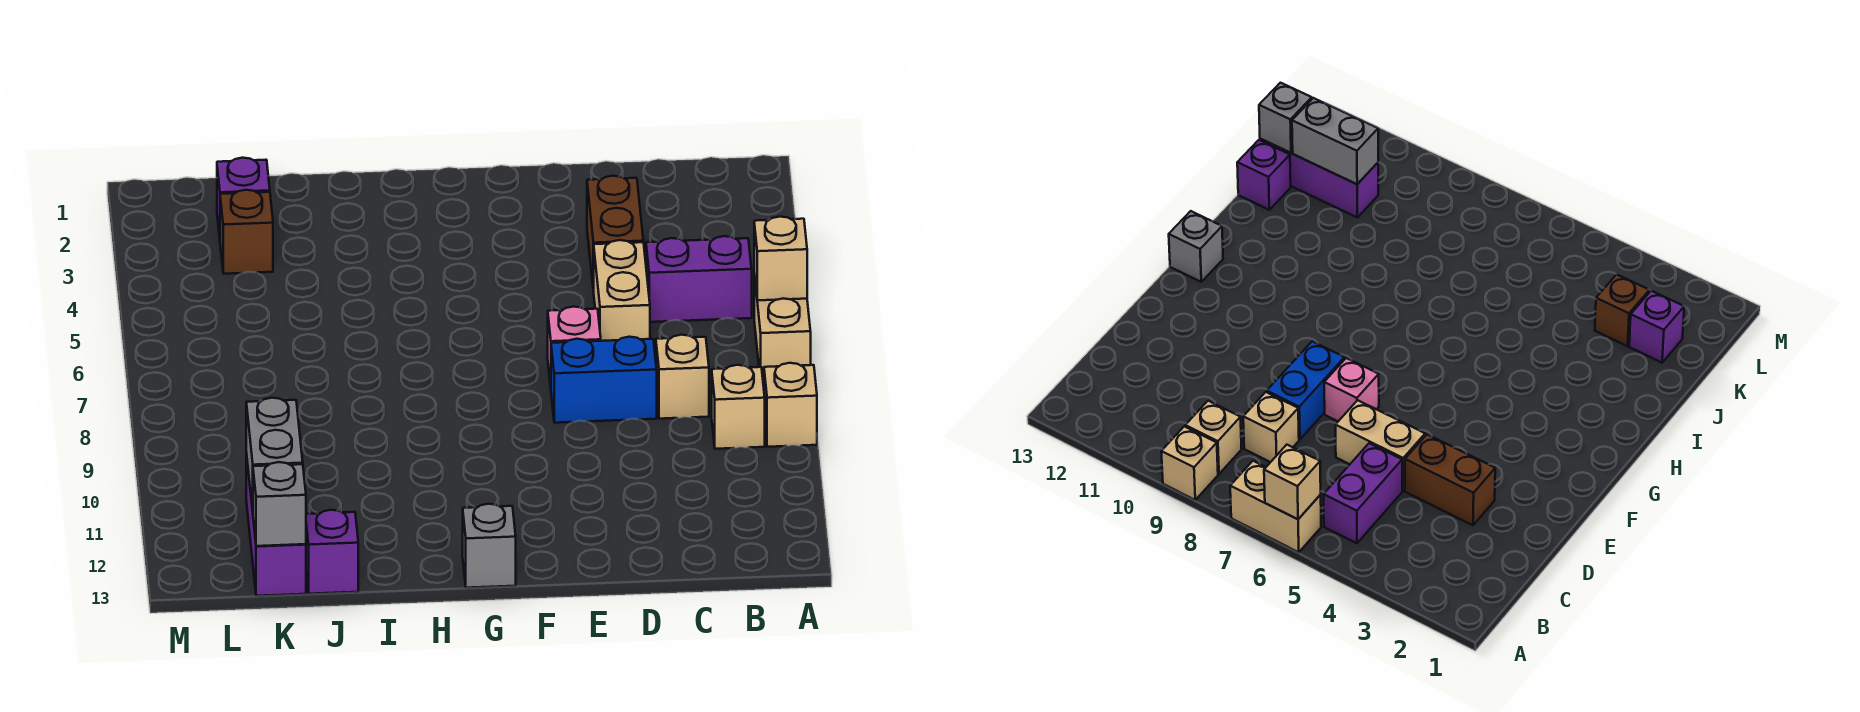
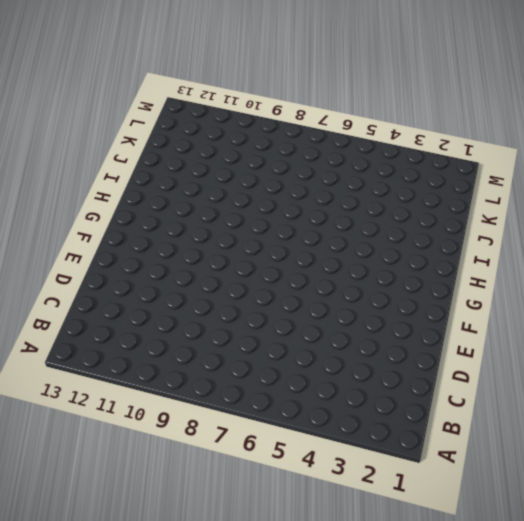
none -> tan brick A6:A7 level 1
none -> tan brick A9 level 1
none -> purple brick B5:C5 level 1

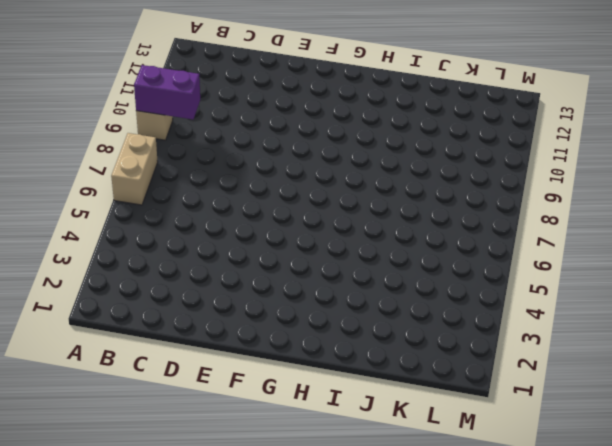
purple brick A9:B9 level 2 -> purple brick B5:C5 level 1
none -> tan brick B9 level 1
none -> tan brick C8 level 1
none -> brown brick D3:D4 level 1

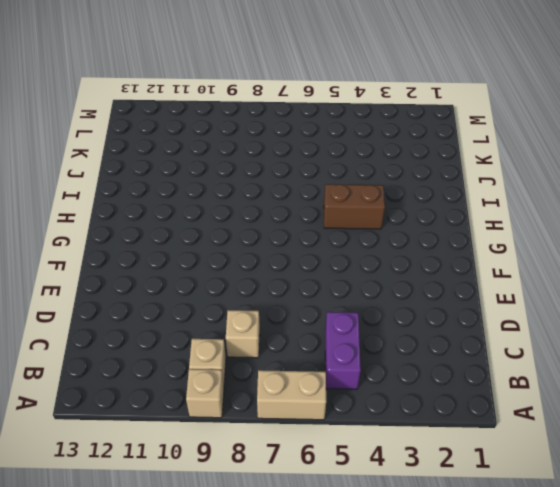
brown brick H4:H5 level 1 -> brown brick D3:D4 level 1
none -> tan brick D5:D6 level 1
none -> blue brick D8:E8 level 1
none -> pink brick E7 level 1

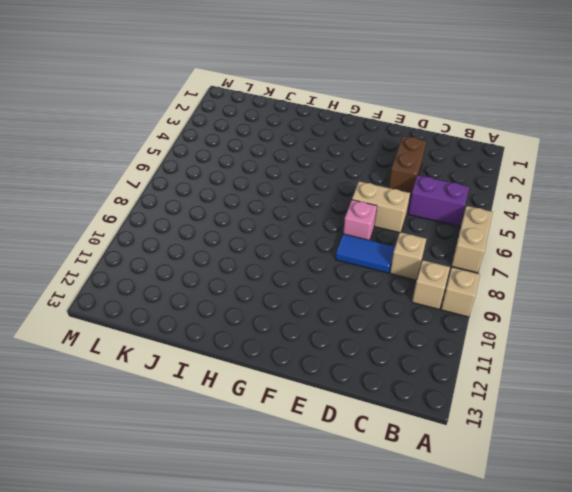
tan brick D6:E6 level 1 -> tan brick D5:D6 level 1
blue tile D8:E8 level 1 -> blue brick D8:E8 level 1
none -> grey brick G13 level 1
none -> purple brick J13 level 1
none -> purple brick K2 level 1

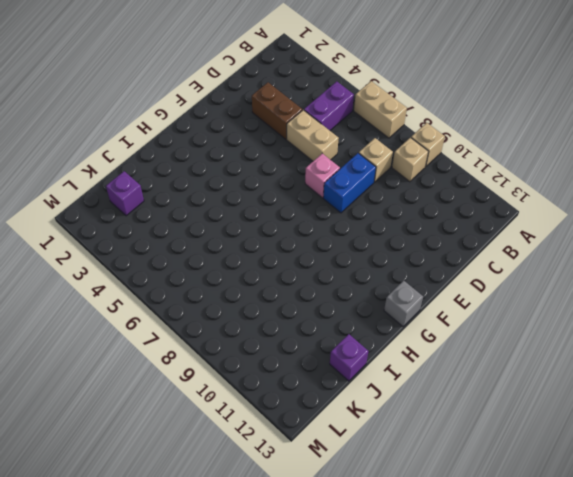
none -> brown brick K3 level 1
none -> purple brick K11:K13 level 1
none -> tan brick A6 level 2

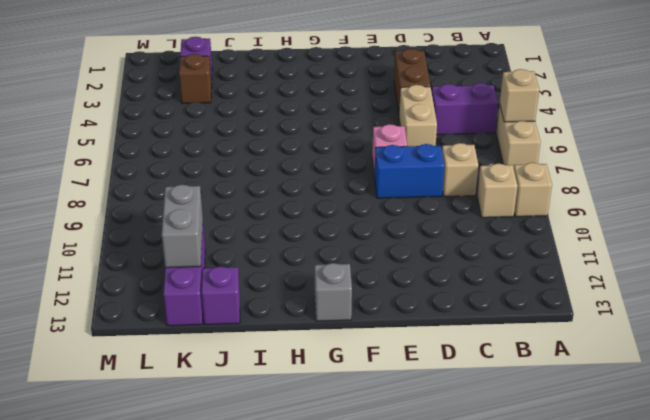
none -> grey brick K13 level 2

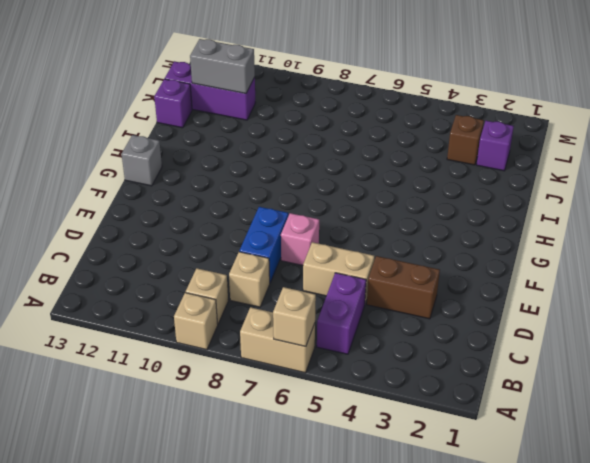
none -> grey brick K13 level 2

